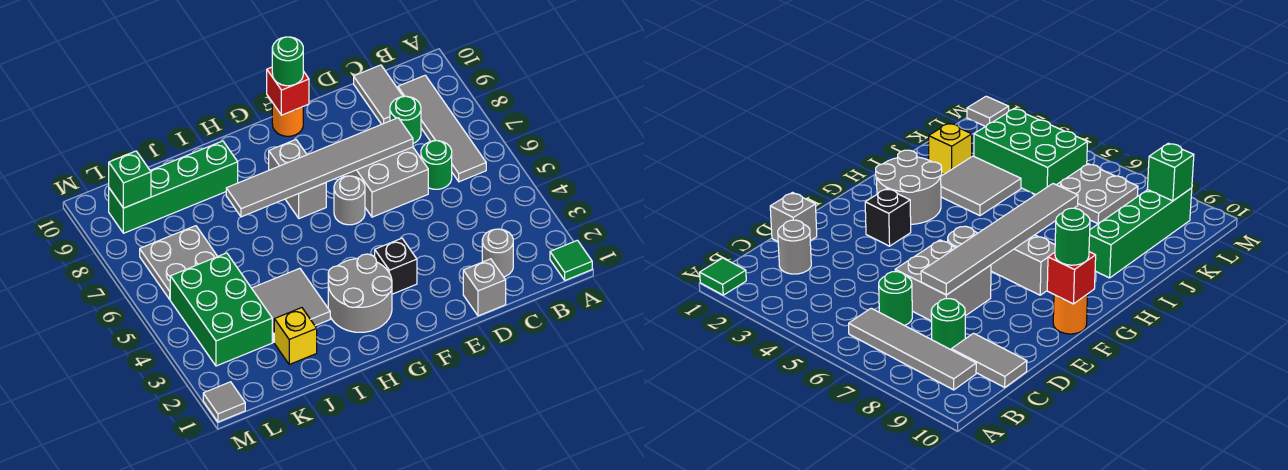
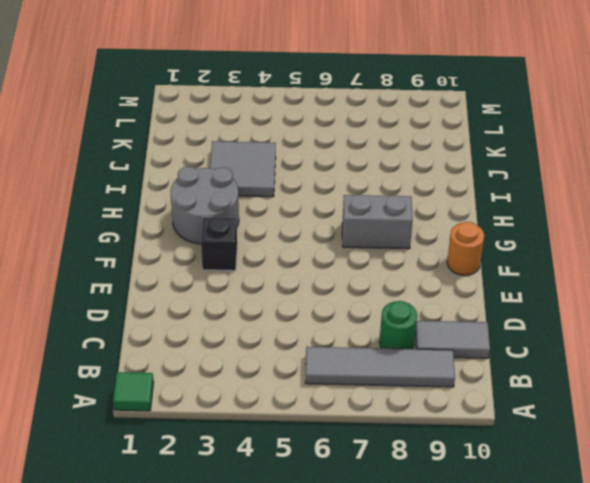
none -> grey round brick C2 level 1
none -> green round brick C6 level 1
none -> grey brick D1 level 1

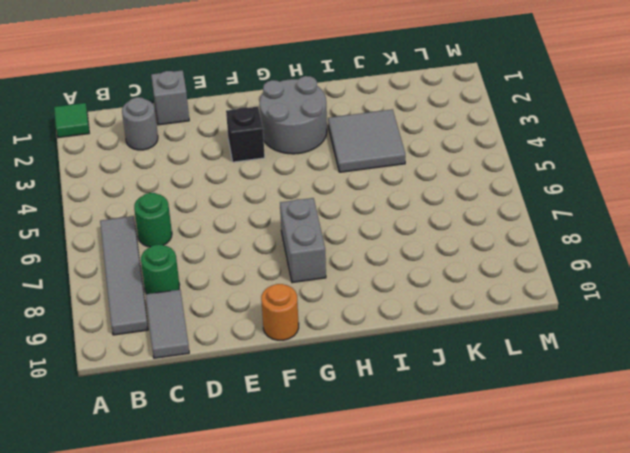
none -> grey brick D6:E7 level 1
none -> grey round brick F6 level 1
none -> green brick I9:L9 level 1

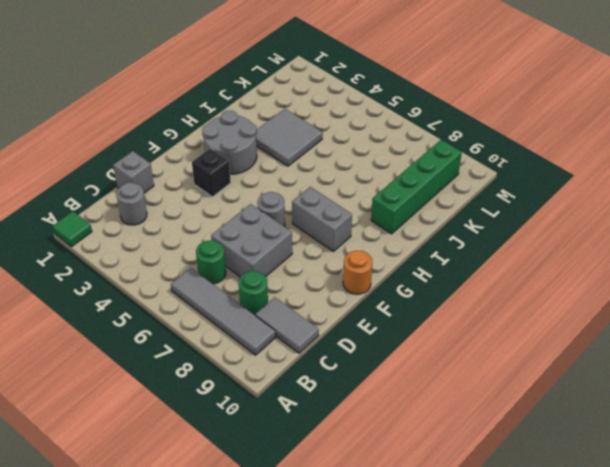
none -> yellow brick J2 level 1
none -> green brick K3:L5 level 1
none -> grey plate K6:L7 level 1

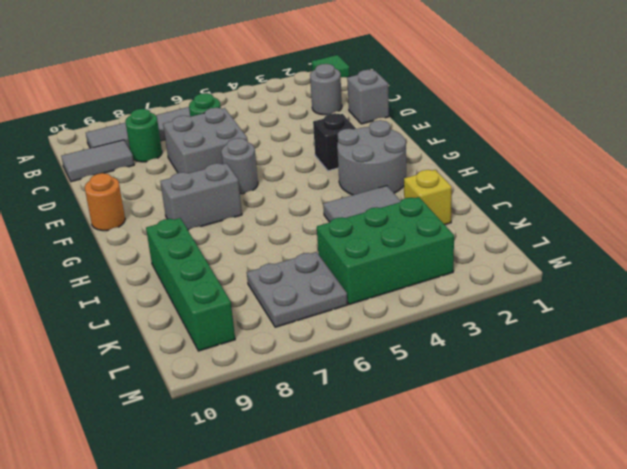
none -> grey tile M1 level 1
none -> grey tile D7:I7 level 2
none -> red brick F10 level 2

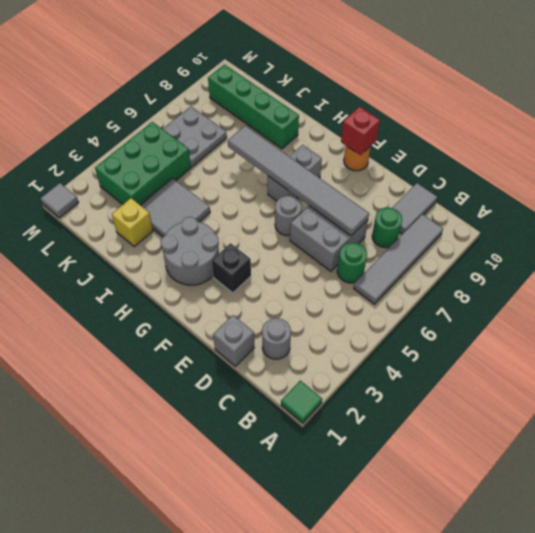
none -> green brick L9 level 2
none -> green round brick F10 level 3

